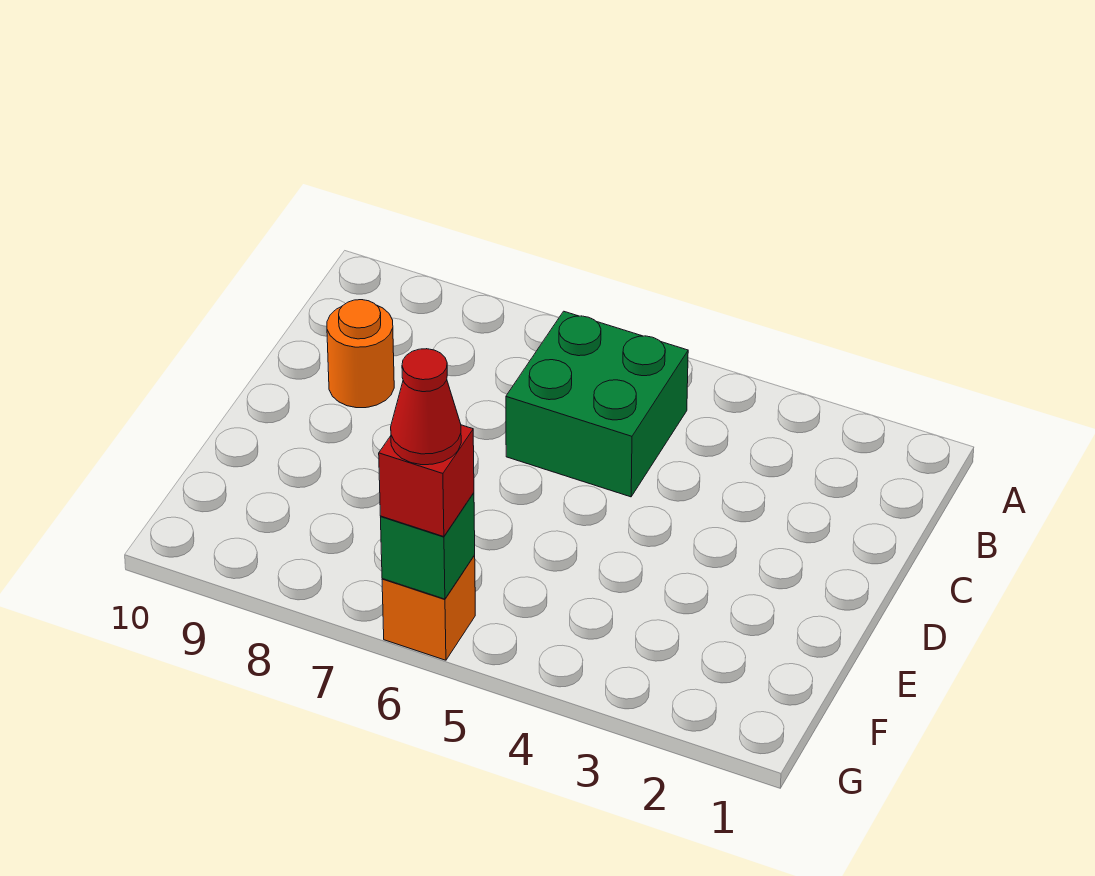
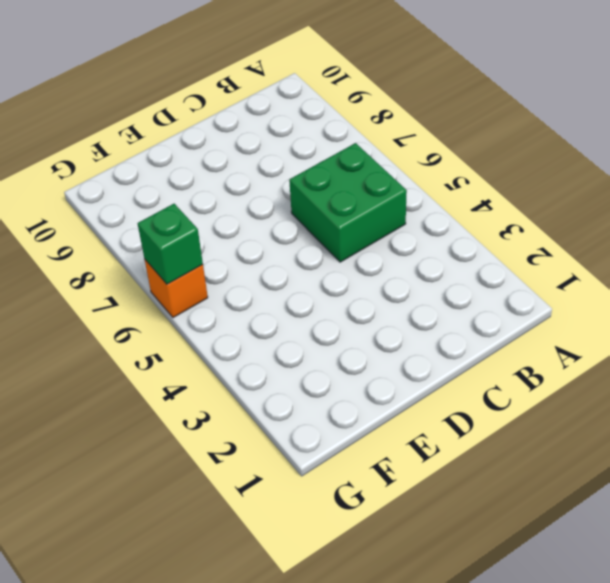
none -> orange round brick C9 level 1
none -> red brick G6 level 3

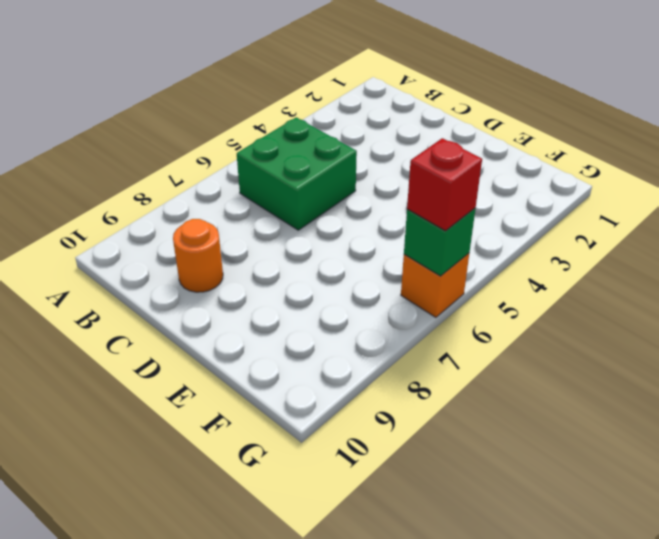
none -> red cone G6 level 4

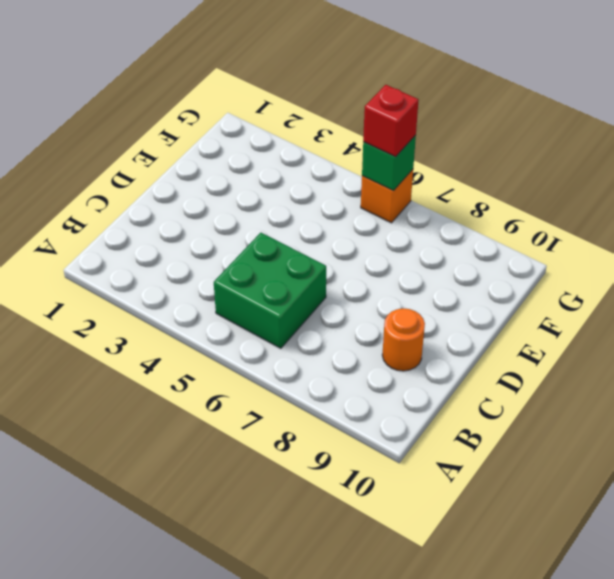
none -> red cone G6 level 4

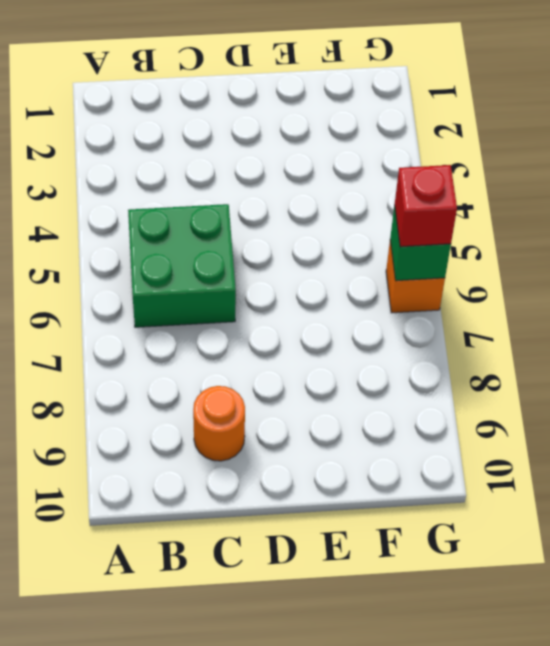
none -> red cone G6 level 4

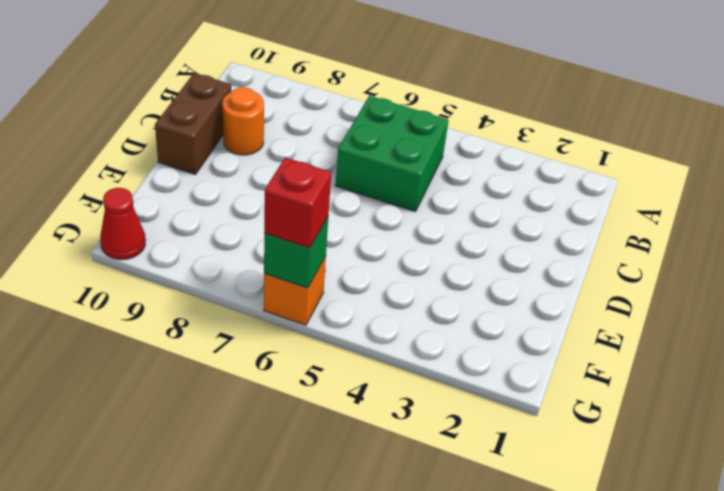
brown brick C10:D10 level 1 -> none
red cone G10 level 1 -> red cone G6 level 4

